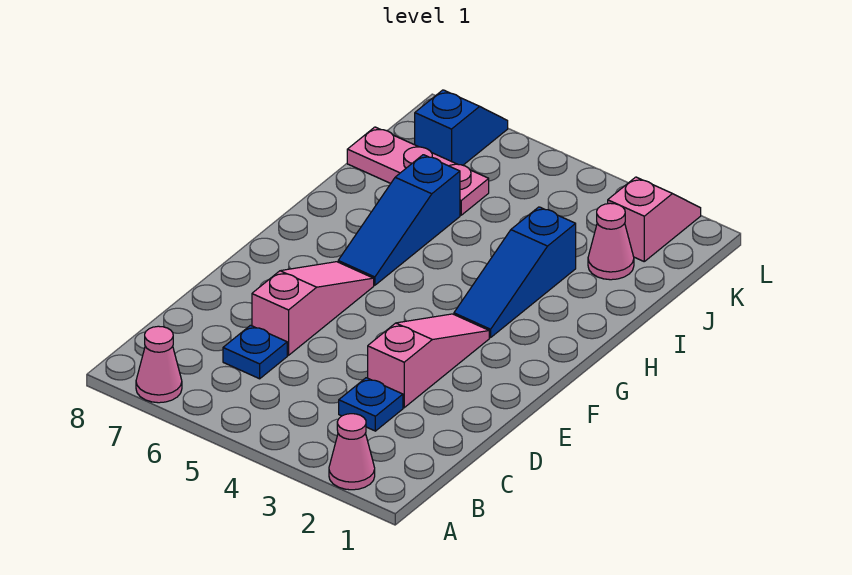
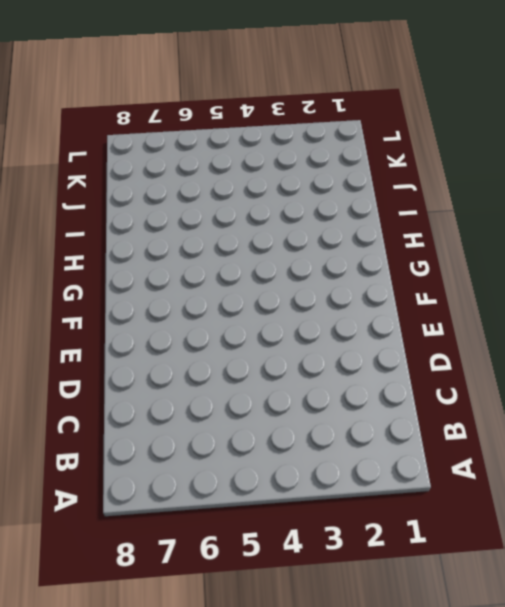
none -> pink cone A2 level 1
none -> pink cone A7 level 1
none -> blue plate C3 level 1

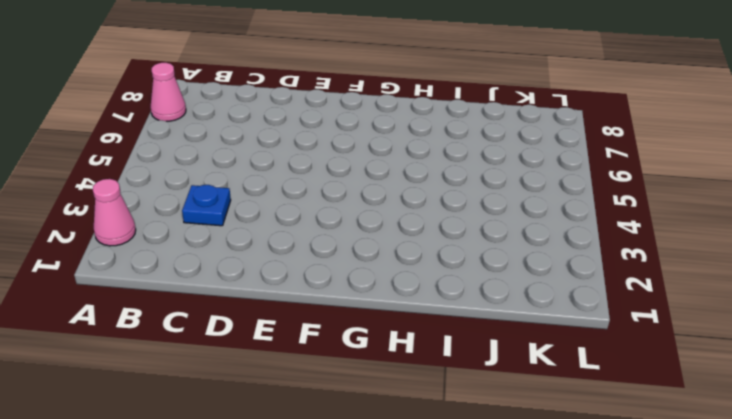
none -> blue plate C6 level 1
none -> pink slope D3:F3 level 1 top D
none -> pink slope D6:F6 level 1 top D

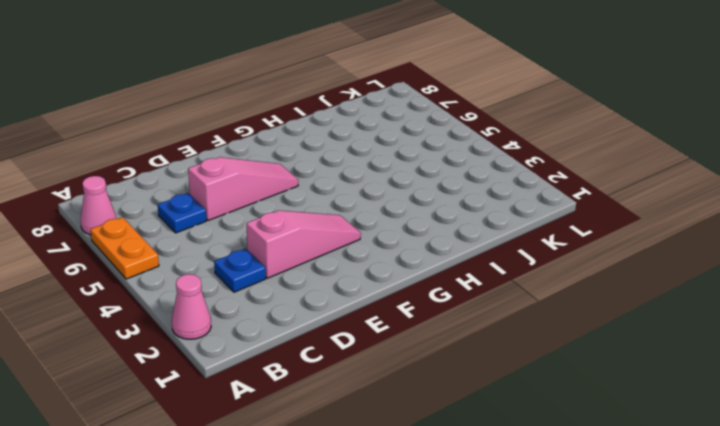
orange plate A5:A6 level 1 -> none
none -> blue slope G3:I3 level 1 top I
none -> blue slope G6:I6 level 1 top I
none -> pink cone J2 level 1

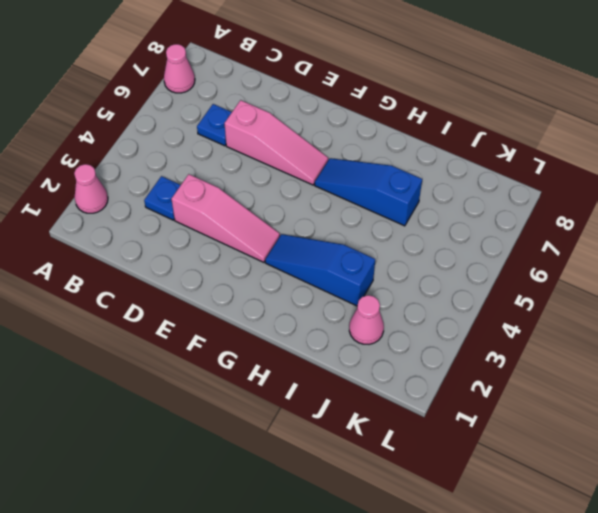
none -> pink plate J6:J8 level 1
none -> pink slope K2:L2 level 1 top K
none -> blue slope K7:L7 level 1 top K

